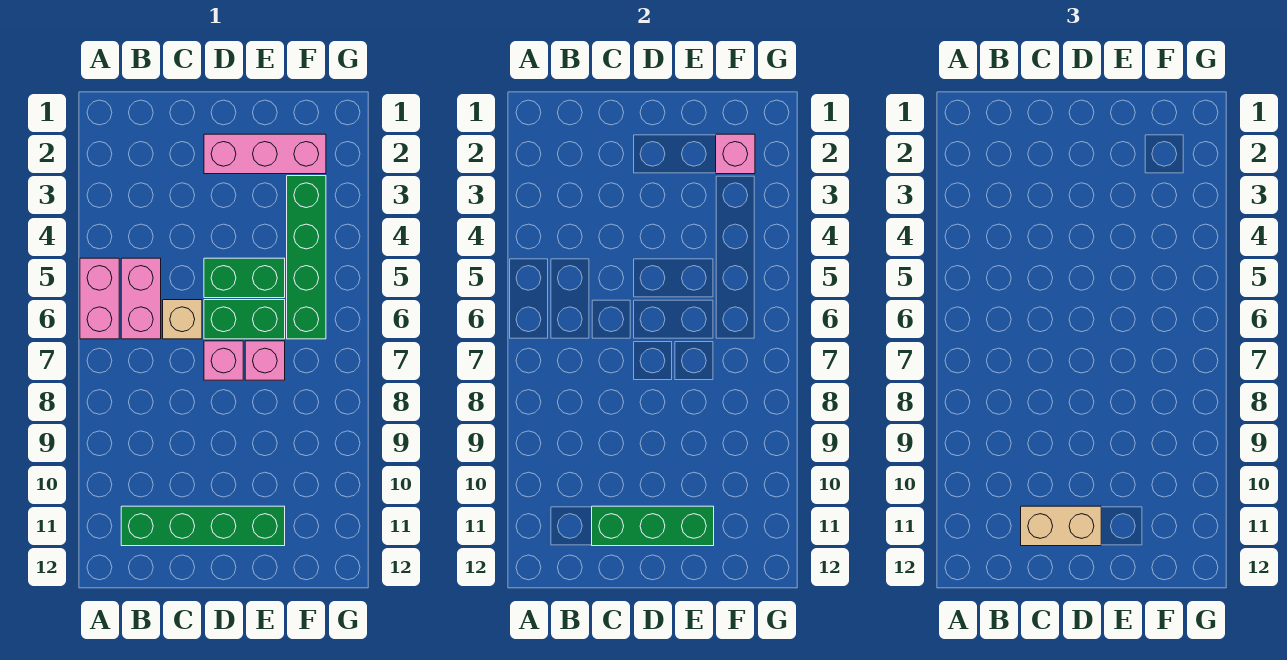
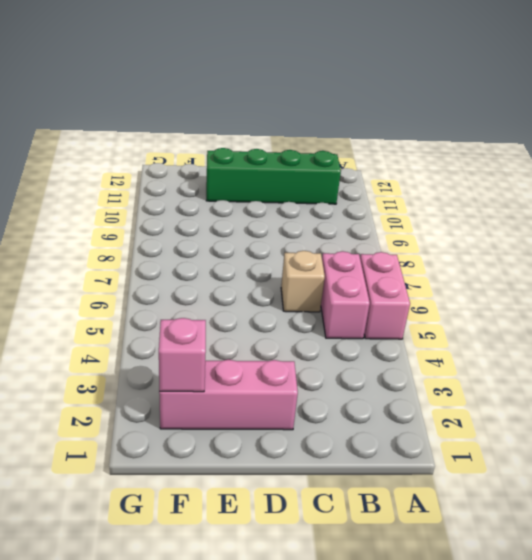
none -> green brick D5:E5 level 1
none -> green brick D6:E6 level 1
none -> pink brick D7 level 1

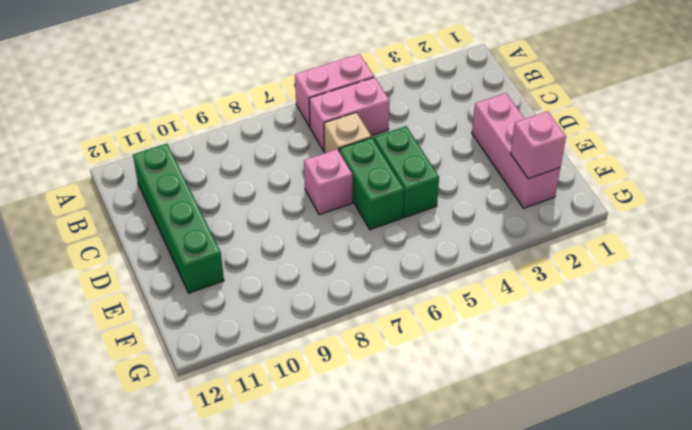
none -> pink brick E7 level 1
none -> green brick F3:F6 level 1
none -> green brick C11:E11 level 2

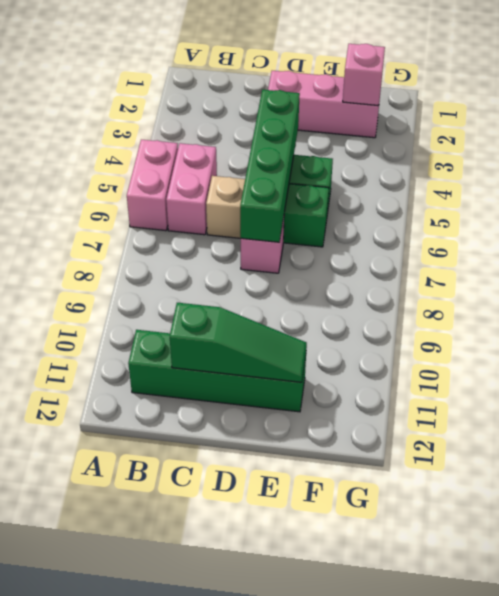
green slope C11:E11 level 2 top C -> green brick C11:E11 level 2
green brick D4:D7 level 2 -> green brick F3:F6 level 1
none -> pink brick E7 level 1
none -> tan brick C11:D11 level 3

